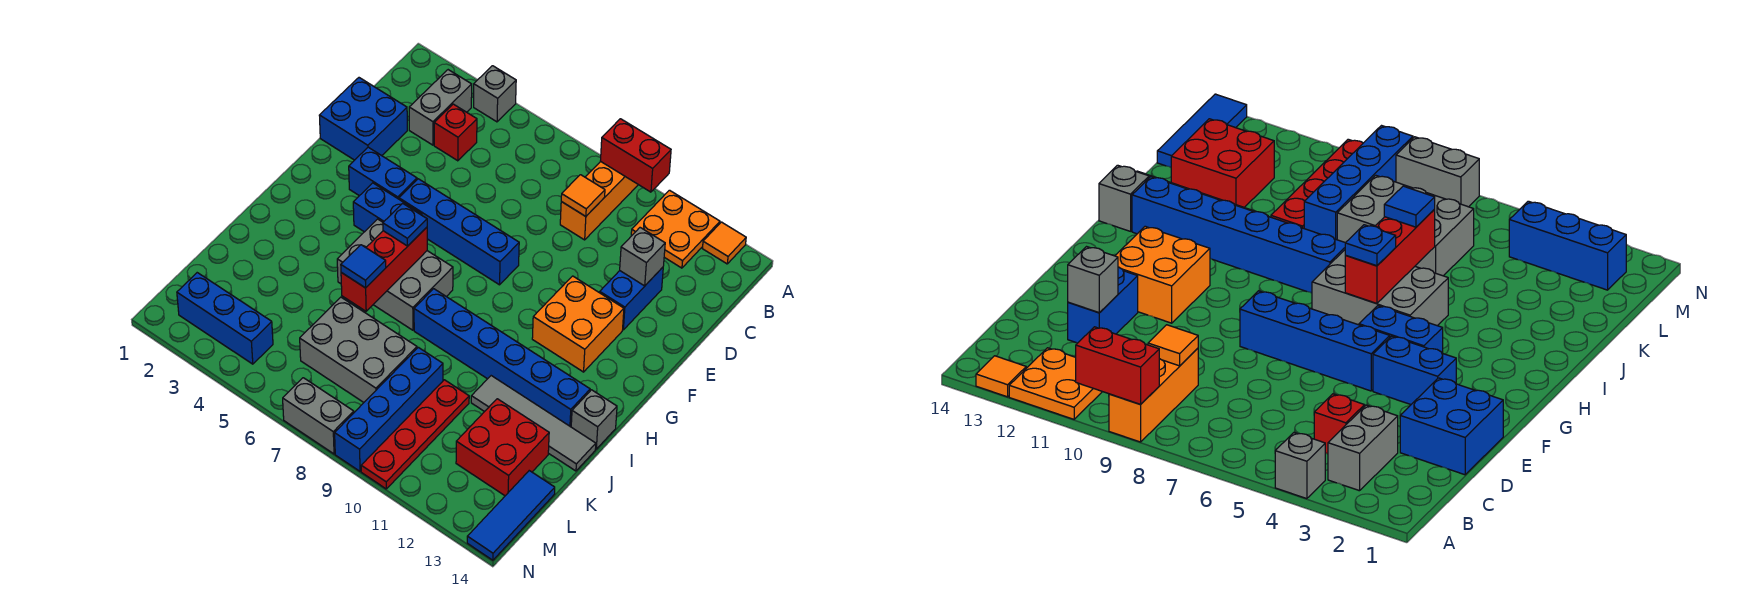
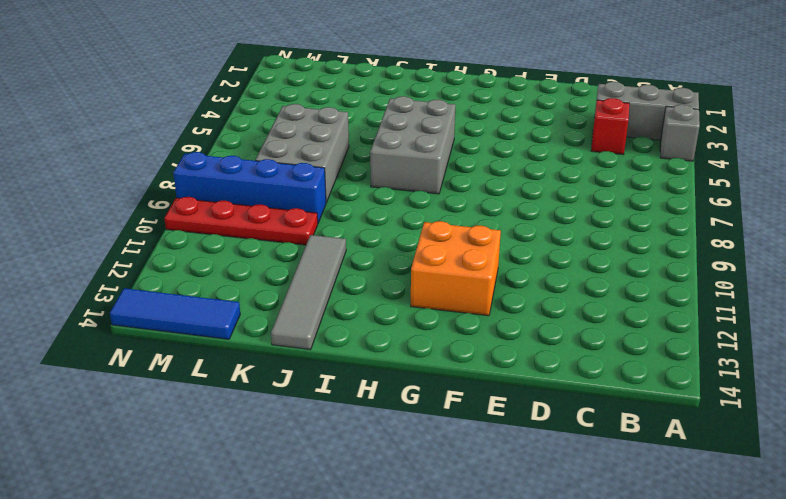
grey brick A3:C3 level 1 -> grey brick B3:C3 level 1
none -> orange brick A9:C9 level 1
none -> orange plate A11:B12 level 1
none -> orange tile A13 level 1

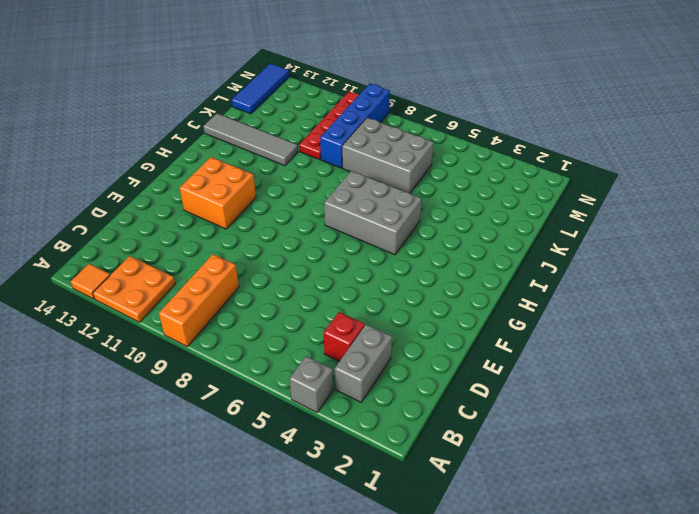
none -> blue brick D1:E2 level 1
none -> blue brick D12:E12 level 1
none -> blue brick F3:F4 level 1

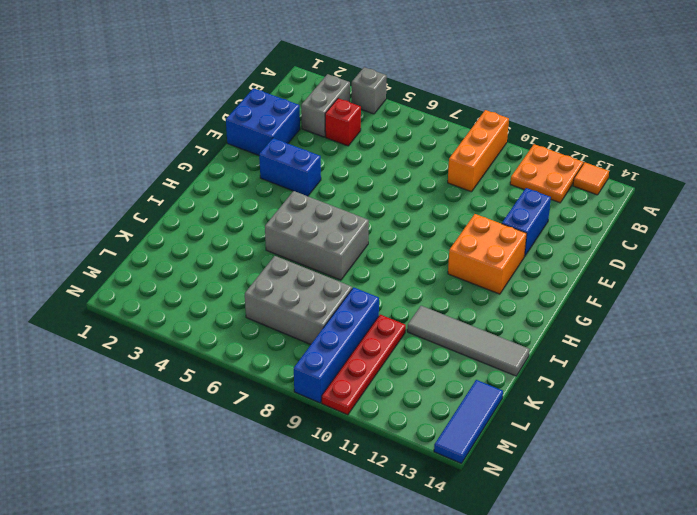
none -> blue brick F5:F8 level 1
none -> blue brick G4:G5 level 1
none -> blue brick I8:I13 level 1

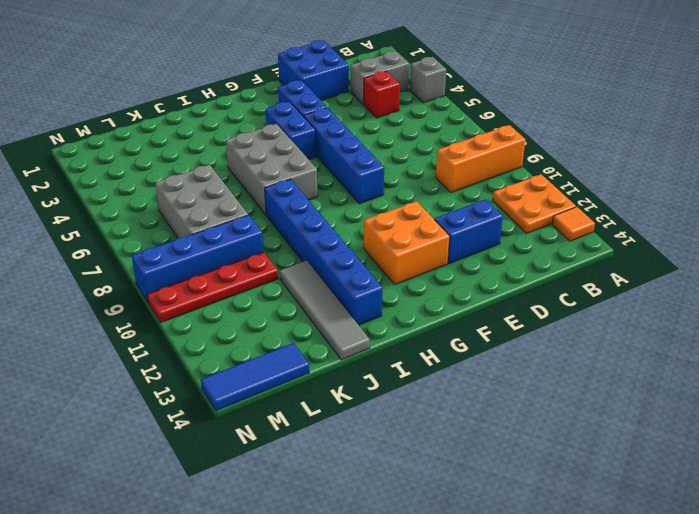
none -> grey brick I14 level 1
none -> red brick K12:L13 level 1
none -> blue brick M2:M4 level 1

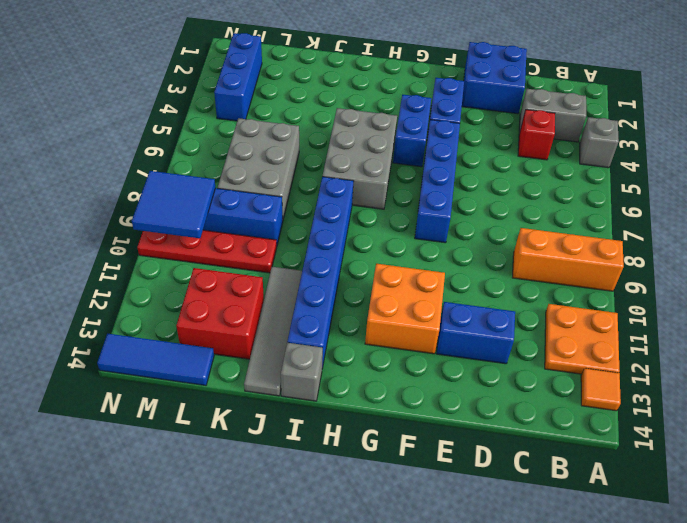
blue tile M9:N10 level 2 -> none
none -> grey brick N7:N8 level 1
none -> red brick A9:A10 level 2
none -> orange tile C9 level 2

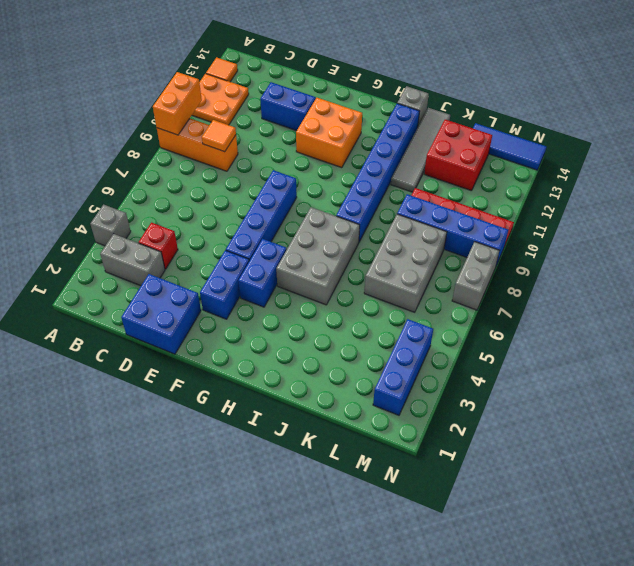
orange brick A9:A10 level 2 -> red brick A9:A10 level 2
none -> grey brick D12 level 2
none -> red brick H6:J6 level 2
none -> blue plate H6 level 3

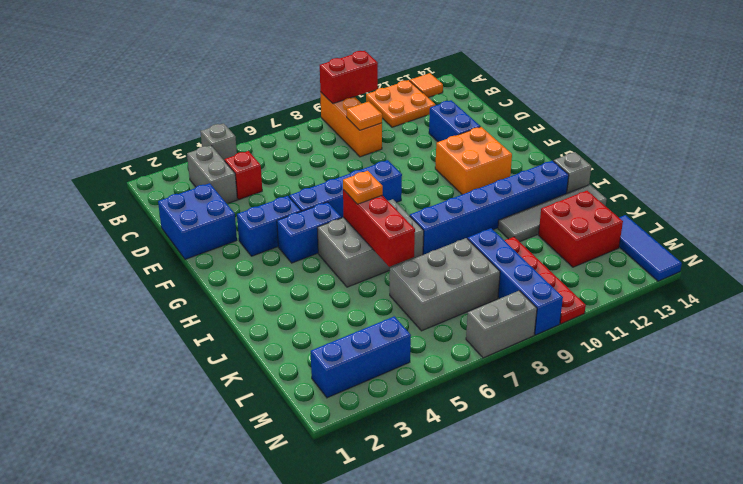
orange plate H6 level 3 -> blue plate H6 level 3
none -> grey brick D12 level 2
none -> blue tile J6 level 3

